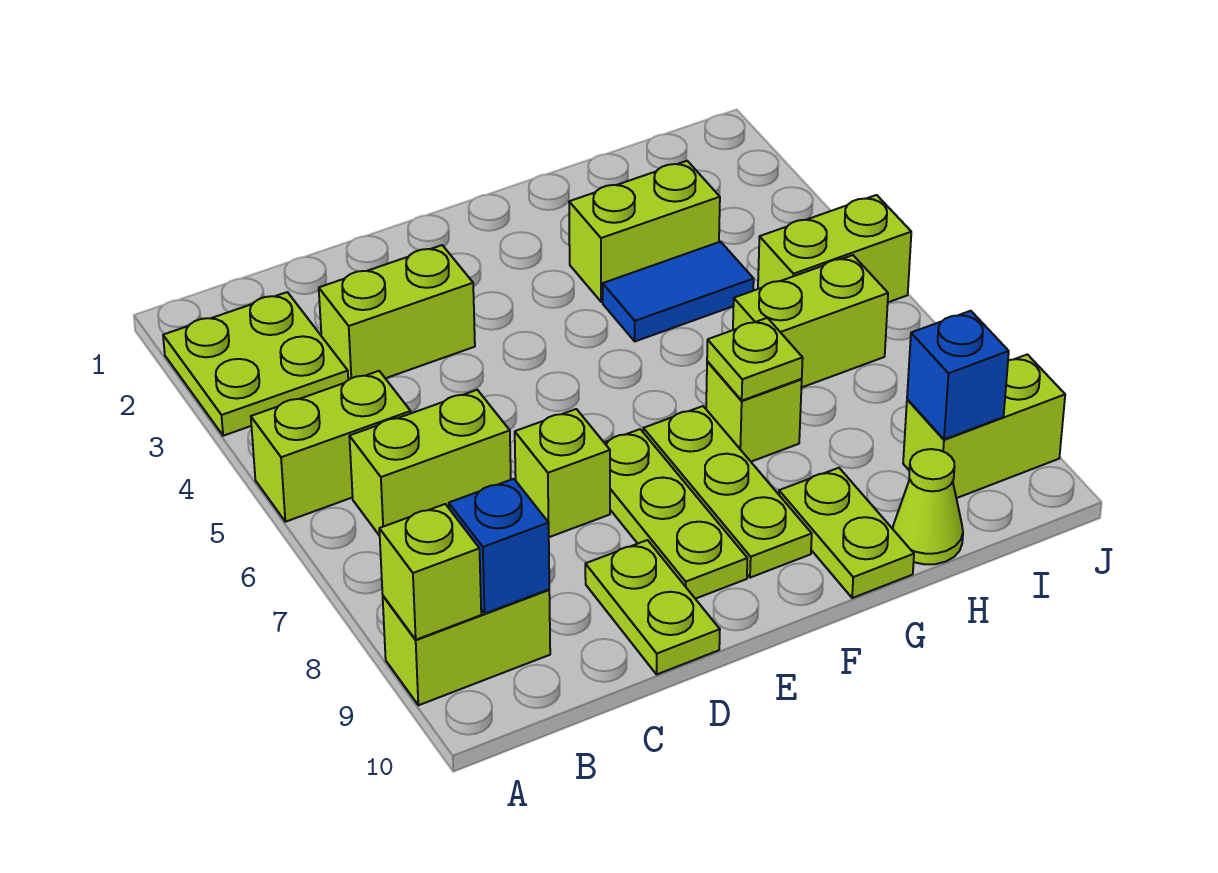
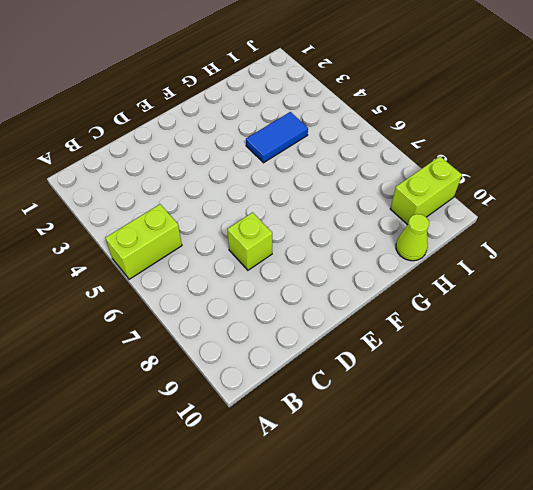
none -> lime plate A2:B3 level 1
none -> lime brick A9:B9 level 1
none -> lime brick B6:C6 level 1

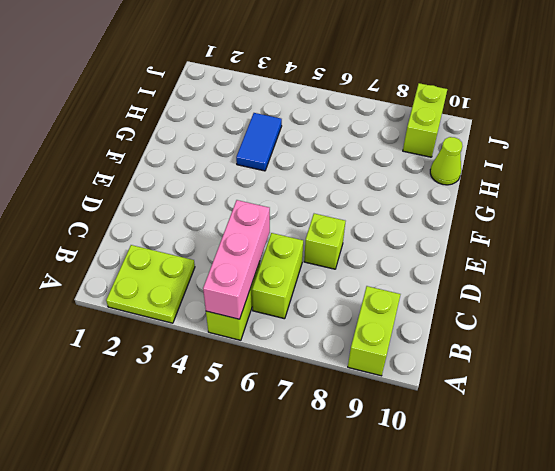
pink brick A5:C5 level 2 -> none
none -> lime brick C3:D3 level 1
none -> lime plate D9:D10 level 1
none -> lime plate E7:E9 level 1

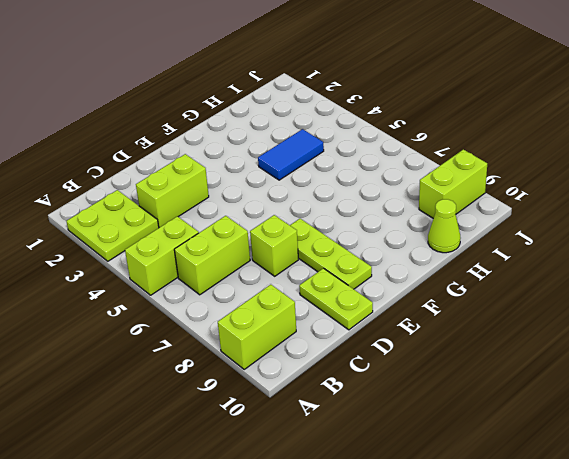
none -> lime plate F7:F9 level 1
none -> lime brick G3:H3 level 1
none -> lime brick G7 level 1

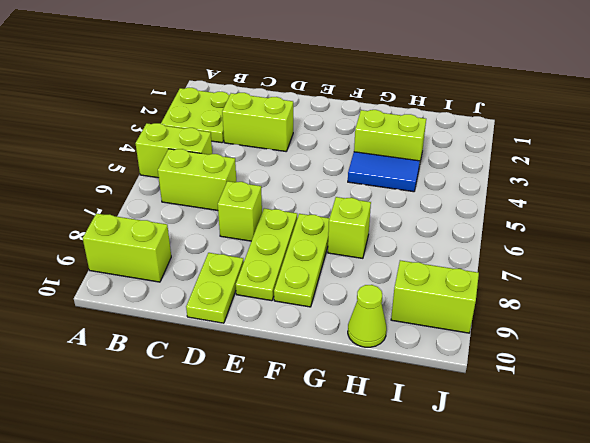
none -> lime plate G9:G10 level 1
none -> lime brick H6:I6 level 1
none -> lime brick I5:J5 level 1

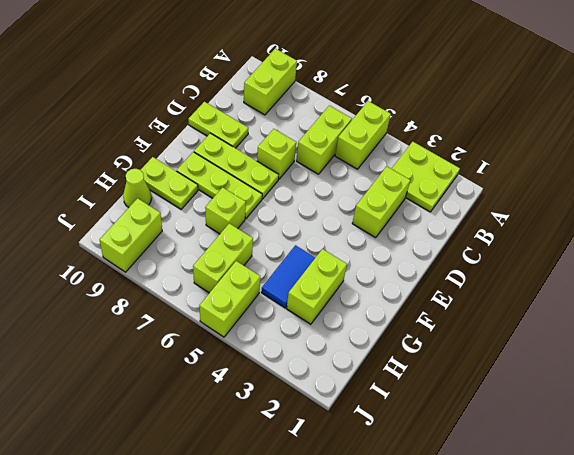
none -> lime brick A9 level 2
none -> blue brick B9 level 2
none -> lime plate G7 level 2

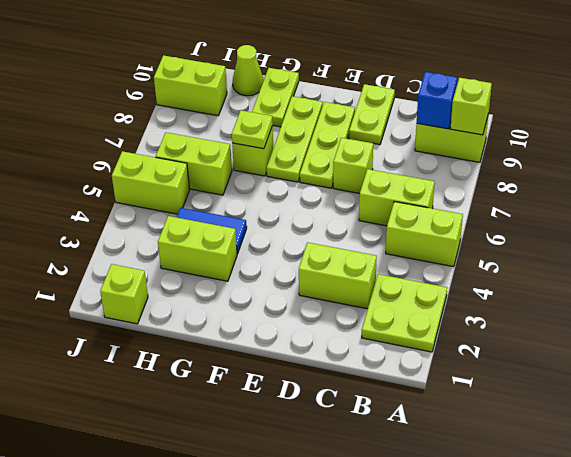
lime brick I1 level 1 -> none
none -> blue brick I9 level 2

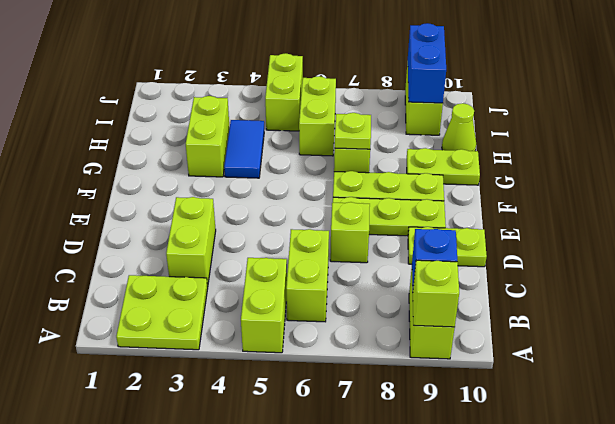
blue brick I9:J9 level 2 -> blue brick I9 level 2

